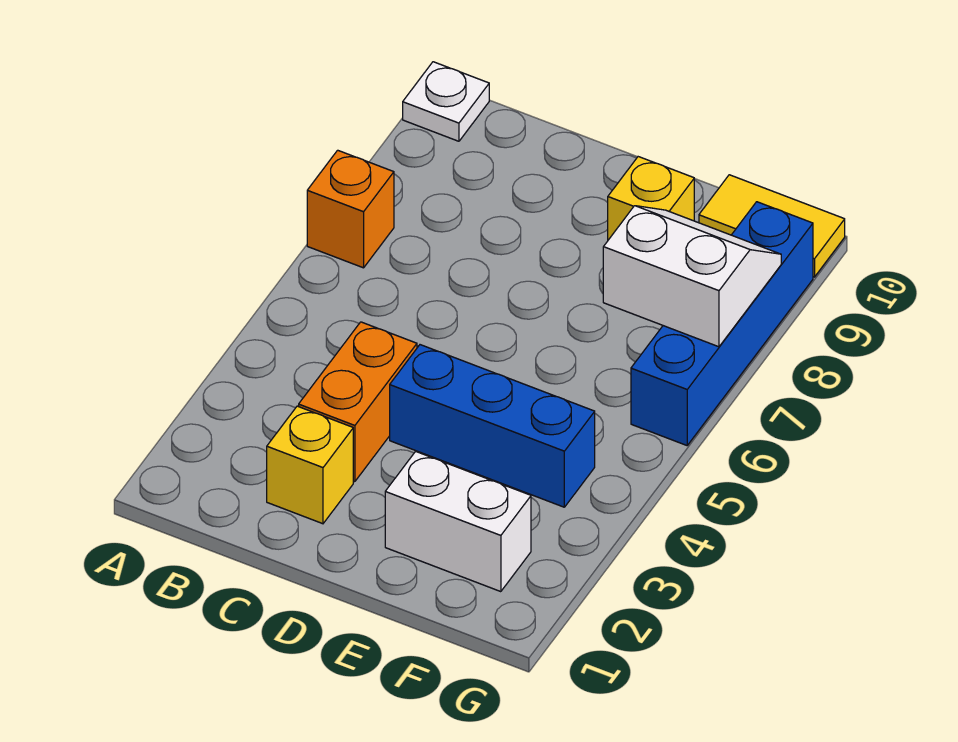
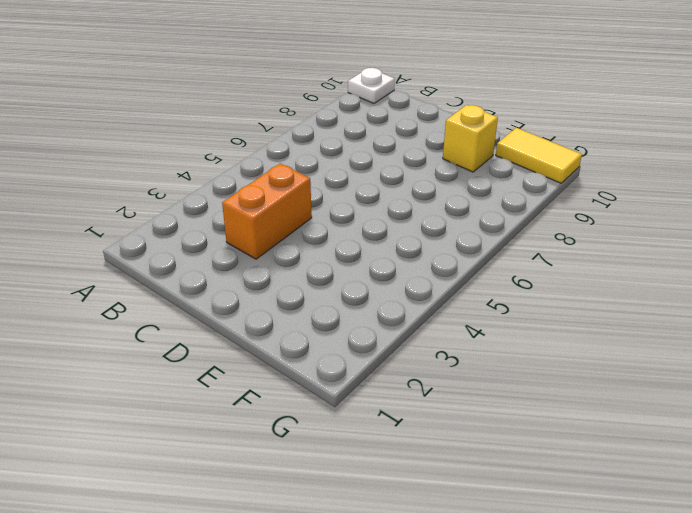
none -> orange brick A7 level 1
none -> yellow brick C2 level 1

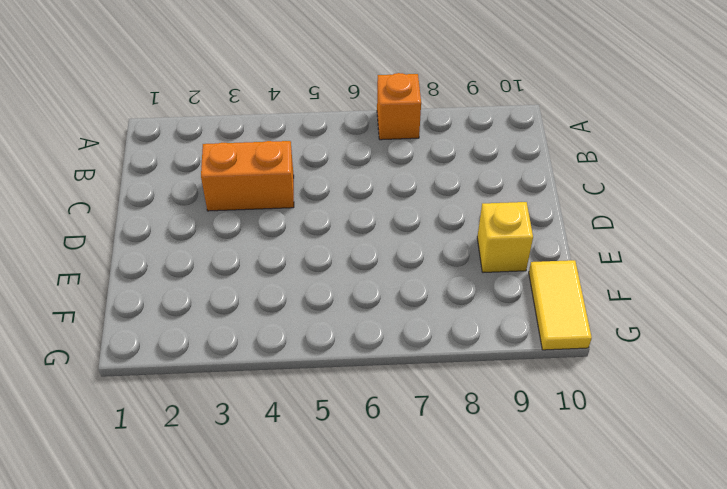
none -> white plate A10 level 1
none -> yellow brick C2 level 1

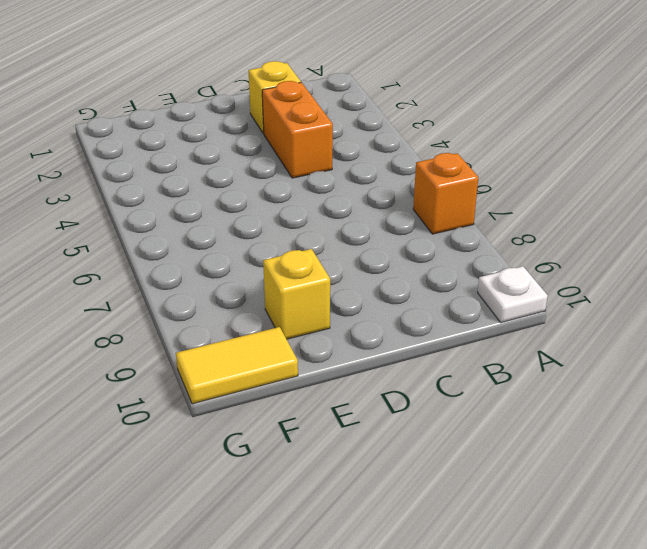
none -> blue brick D4:F4 level 1
none -> white brick E2:F2 level 1

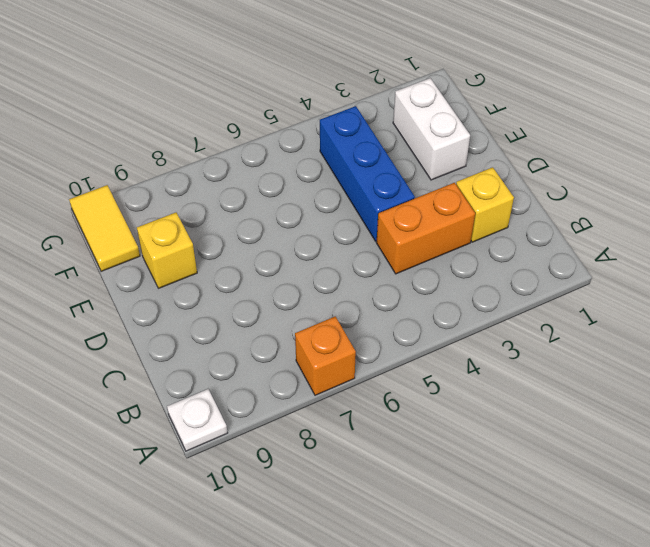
none -> blue brick G6:G9 level 1
none -> white slope F7:G8 level 2 top 7

